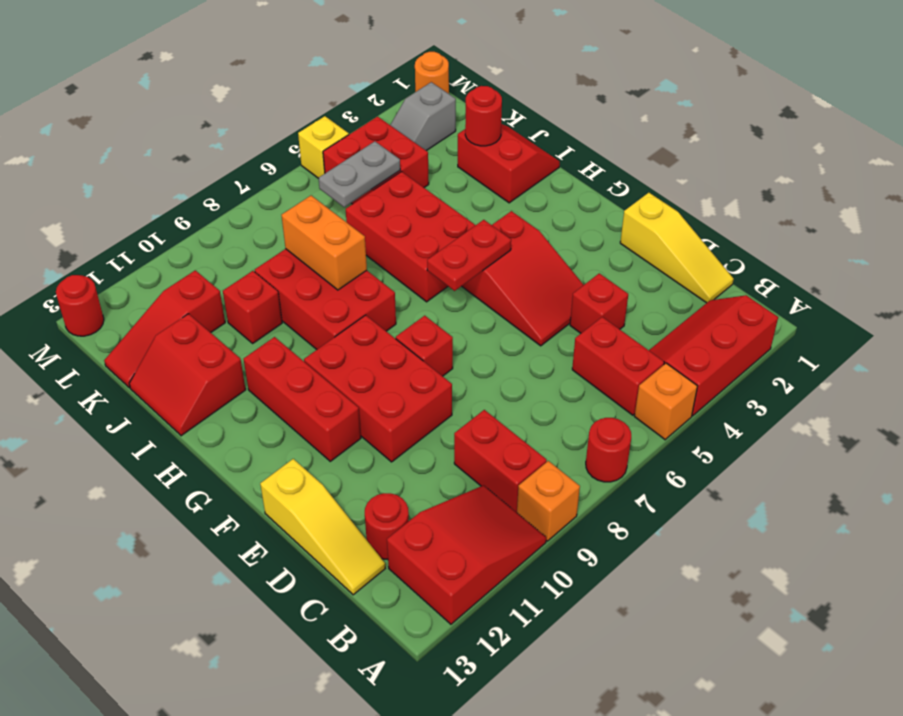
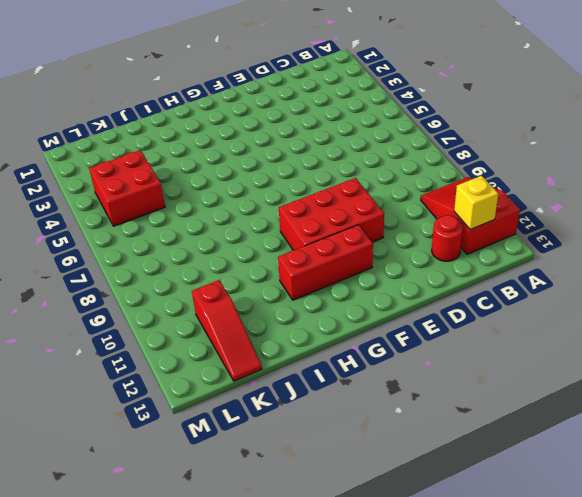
yellow brick B12 level 2 -> yellow brick M5 level 1
none -> red slope A2:B4 level 1 top A
none -> orange brick A5 level 1
none -> red round brick A7 level 1
none -> orange brick A9 level 1

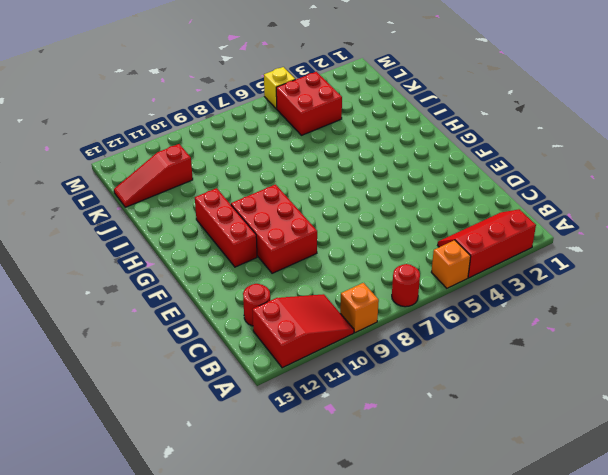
none -> red brick B5:C5 level 1
none -> red brick B9:C9 level 1
none -> yellow slope C1:E1 level 1 top E
none -> yellow slope C13:E13 level 1 top E

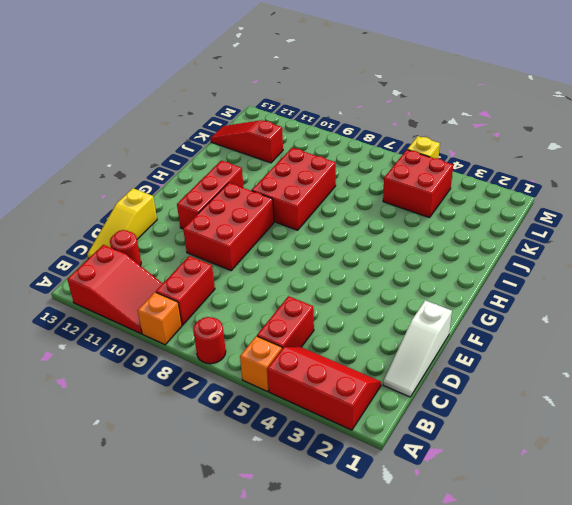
white slope C1:E1 level 1 top E -> yellow slope C1:E1 level 1 top E
none -> red brick D4 level 1
none -> red slope E4:G5 level 1 top G
none -> red brick F8 level 1
none -> red brick H5:J6 level 1

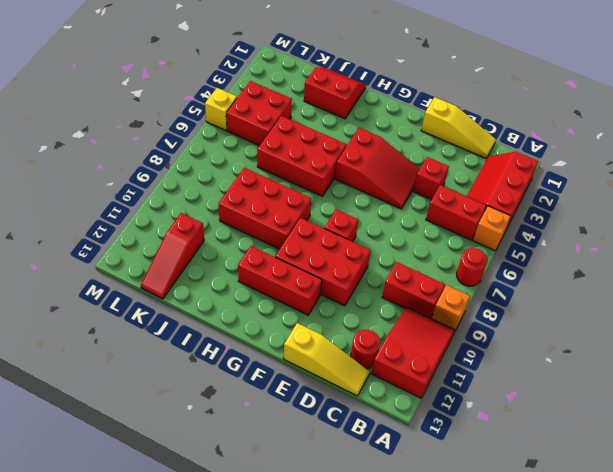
none -> red slope I12:J13 level 1 top 12
none -> red brick J10 level 1
none -> grey slope L2:L3 level 1 top 2
none -> orange round brick M1 level 1

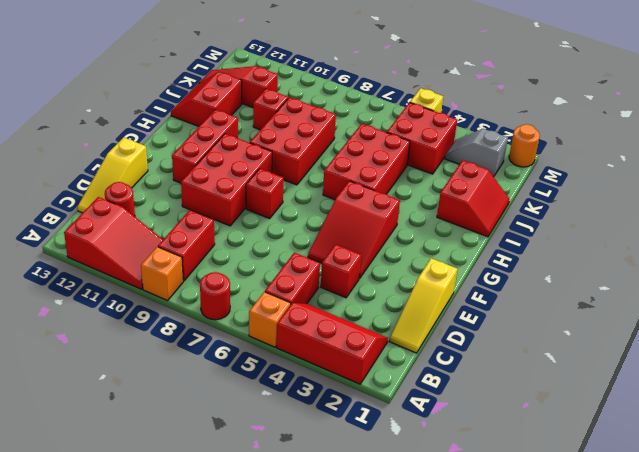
none -> red round brick M13 level 1
none -> red plate G5:G6 level 2
none -> orange brick I8:J8 level 2
none -> red round brick J2 level 2

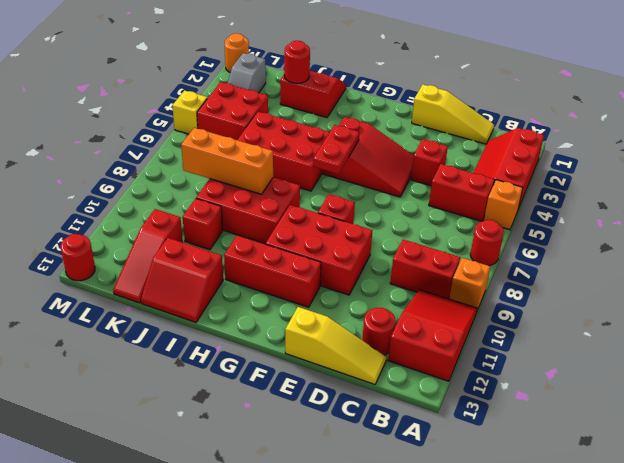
orange brick I8:K8 level 2 -> orange brick I8:J8 level 2
none -> grey plate K5:K6 level 2

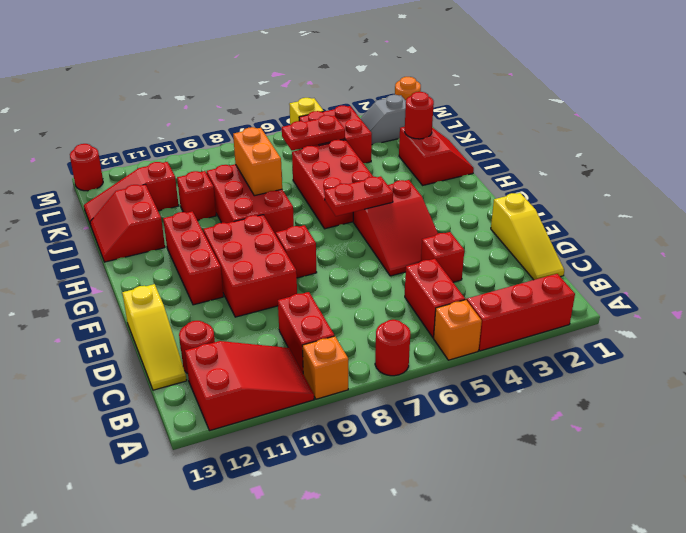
red plate K5:K6 level 2 -> grey plate K5:K6 level 2

